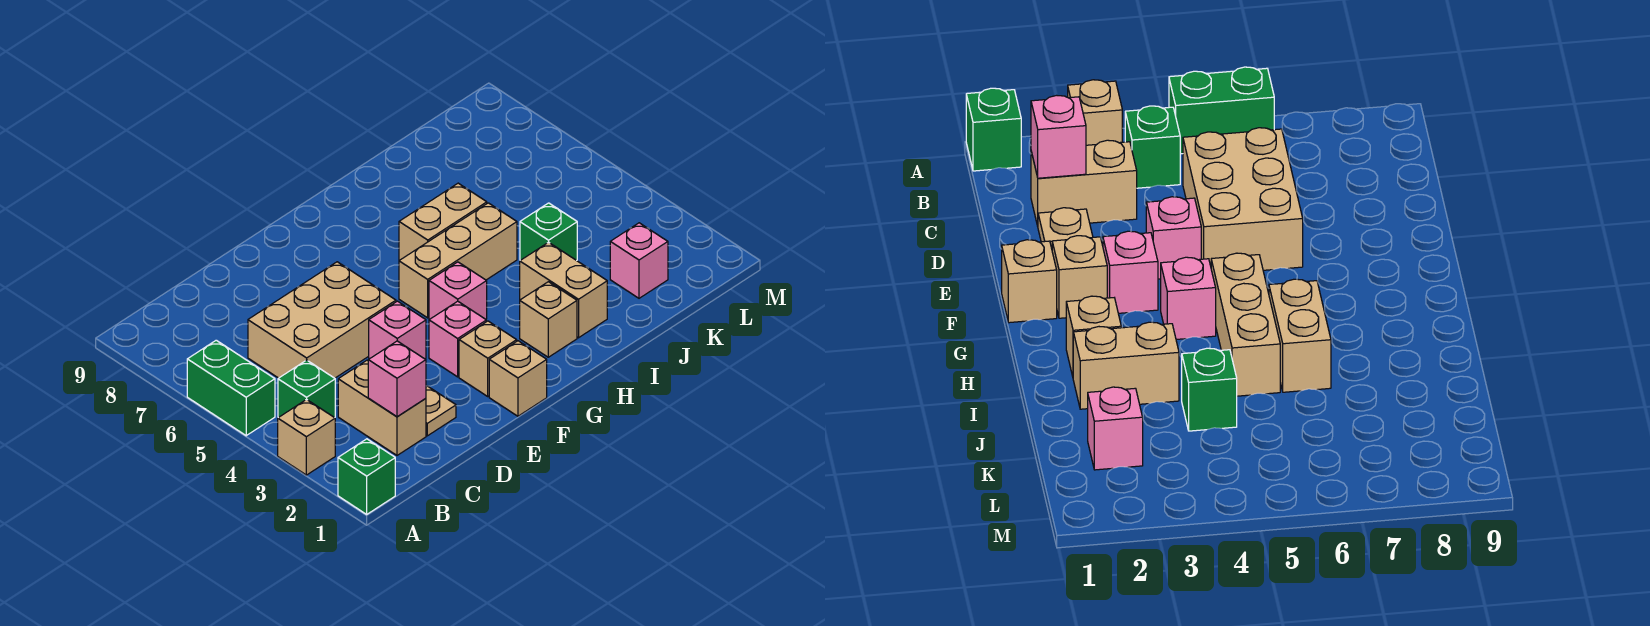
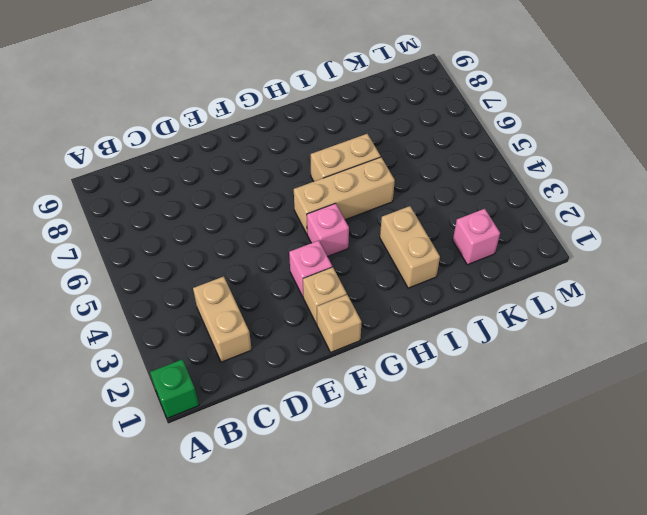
none -> tan brick A3 level 1
none -> green brick A5:A6 level 1
none -> green brick B4 level 1

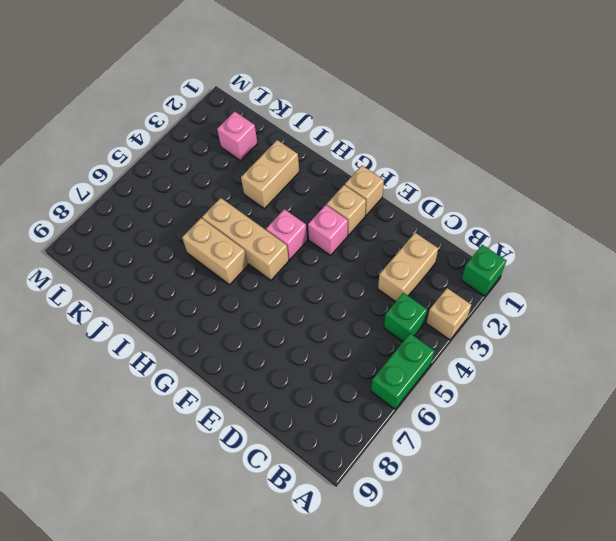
none -> tan brick C5:E6 level 1
none -> tan plate D2 level 1
none -> pink brick E4 level 1

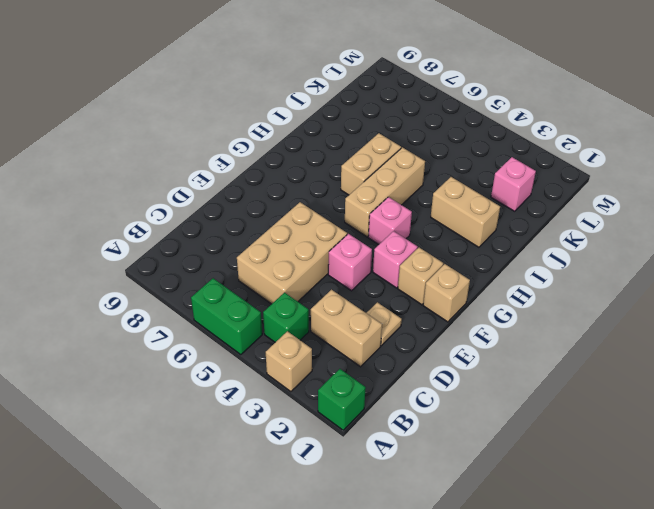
none -> tan brick H2 level 1
none -> green brick J4 level 1
none -> pink brick C2 level 2

